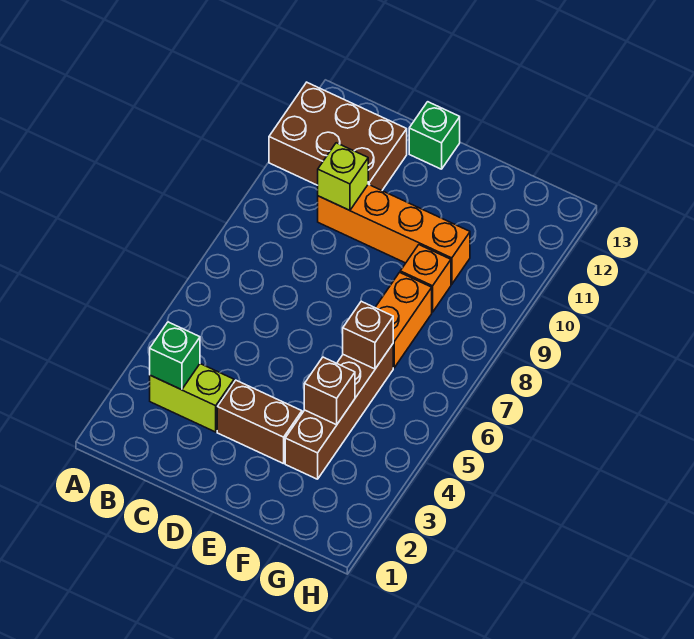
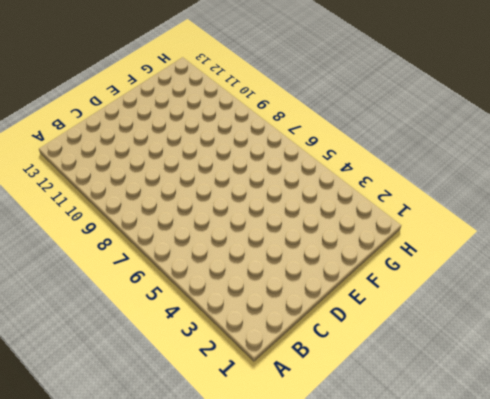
none -> brown brick A11:C12 level 1
none -> lime brick B3:C3 level 1
none -> orange brick C10:F10 level 1

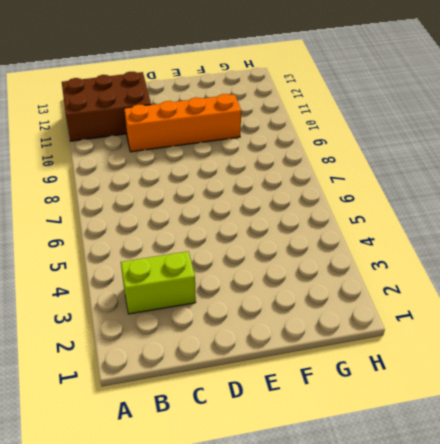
none -> brown brick D3:E3 level 1
none -> green brick D13 level 1
none -> brown brick F3:F6 level 1

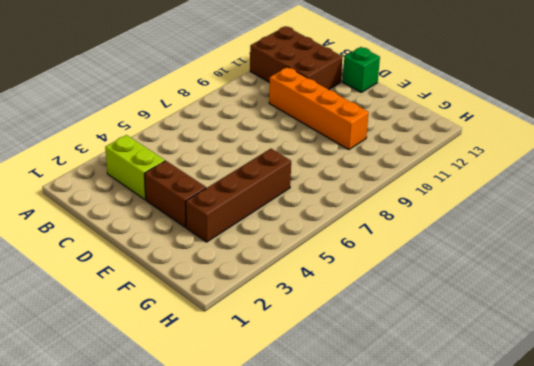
none -> orange brick F7:F8 level 1
none -> orange brick F9 level 1
none -> green brick B3 level 2

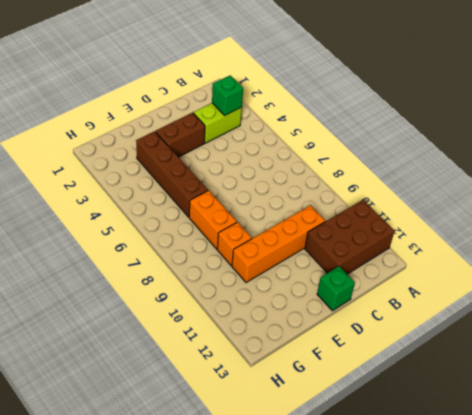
none -> lime brick C10 level 2
none -> brown brick F4 level 2
none -> brown brick F6 level 2

